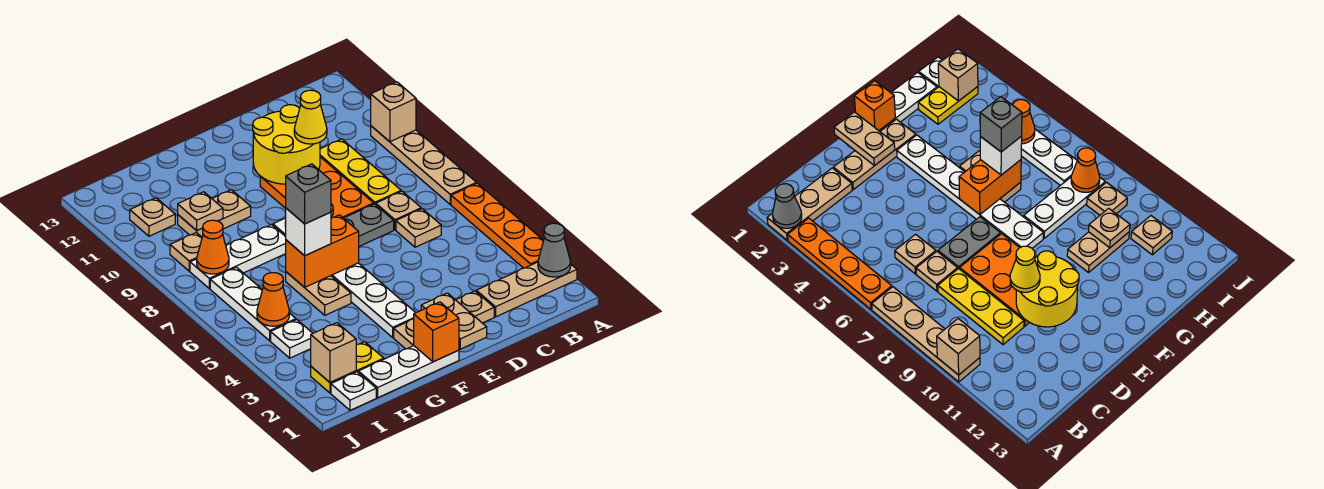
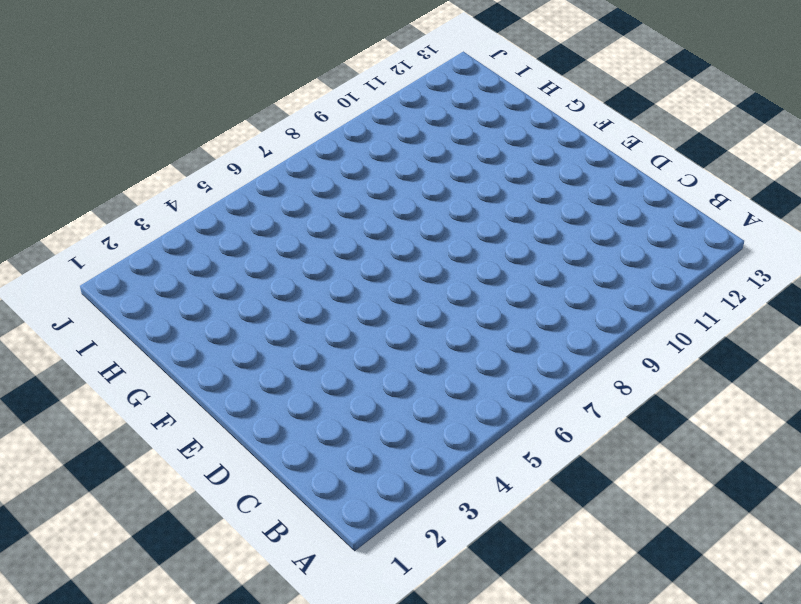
none -> tan plate A2:C2 level 1
none -> orange plate A3:A6 level 1
none -> tan plate A7:A10 level 1
none -> tan plate C6 level 1

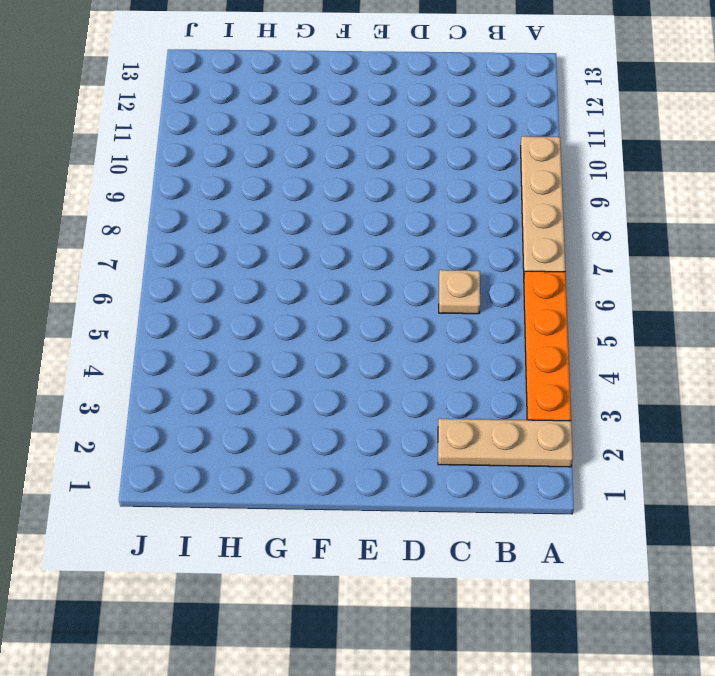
none -> tan plate C7 level 1
none -> yellow plate C8:C10 level 1
none -> tan plate D2:F2 level 1
none -> grey plate D7:E7 level 1

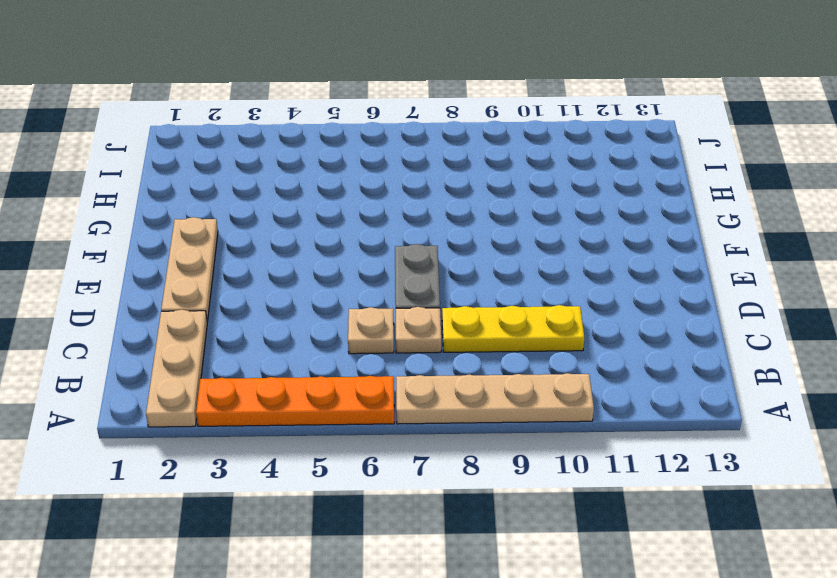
none -> orange plate D8:E10 level 1
none -> white plate F1:H1 level 1
none -> white plate F3:F8 level 1
none -> tan plate G5:G6 level 1

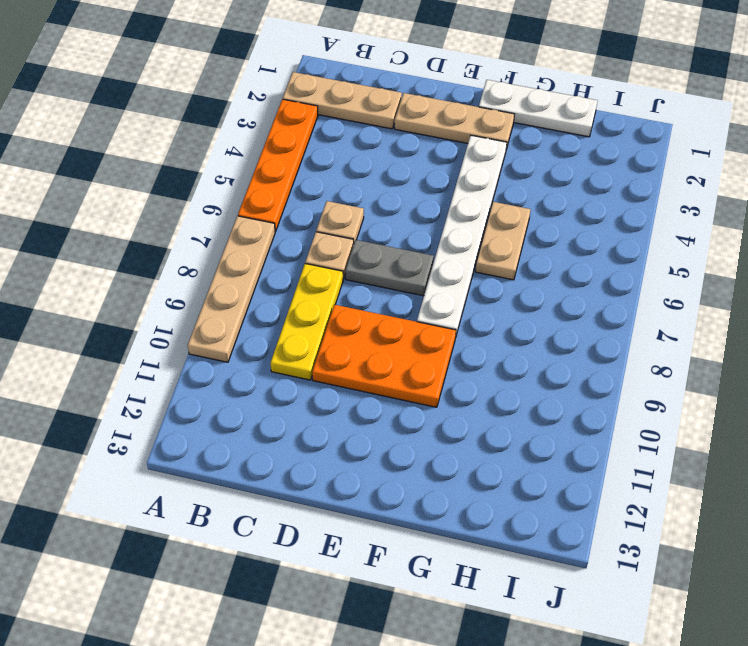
orange plate D9:F10 level 1 -> orange plate D8:E10 level 1
none -> white plate G8:I8 level 1
none -> tan plate G10:H10 level 1
none -> yellow plate H2:I2 level 1
none -> white plate I1 level 1

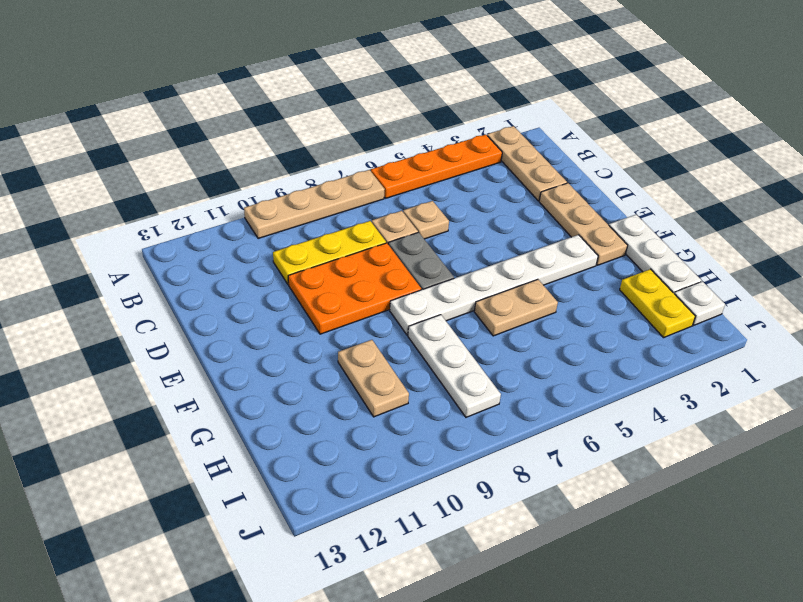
none -> white plate I4 level 1
none -> white plate I5:I7 level 1
none -> tan plate I9 level 1
none -> tan plate I11 level 1

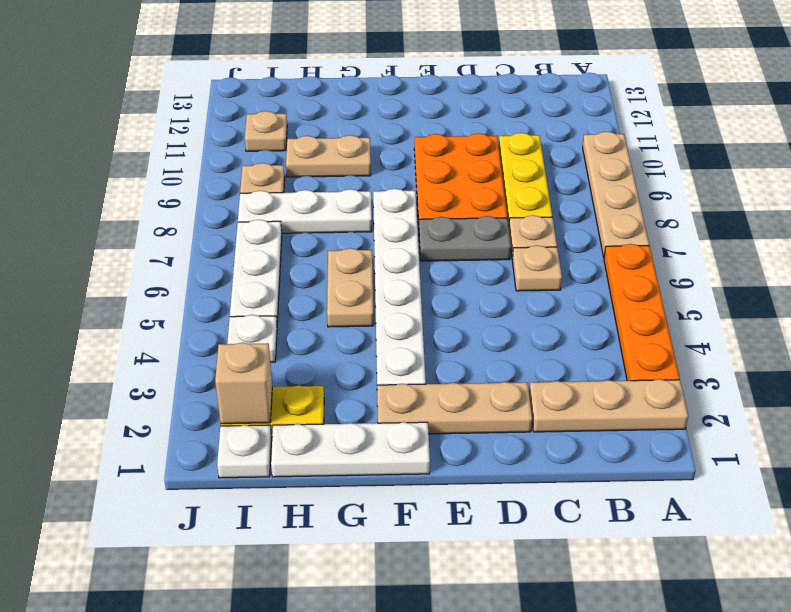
none -> grey cone A2 level 2
none -> tan brick A10 level 2
none -> yellow round brick D10:E11 level 2
none -> tan plate E1:E2 level 2

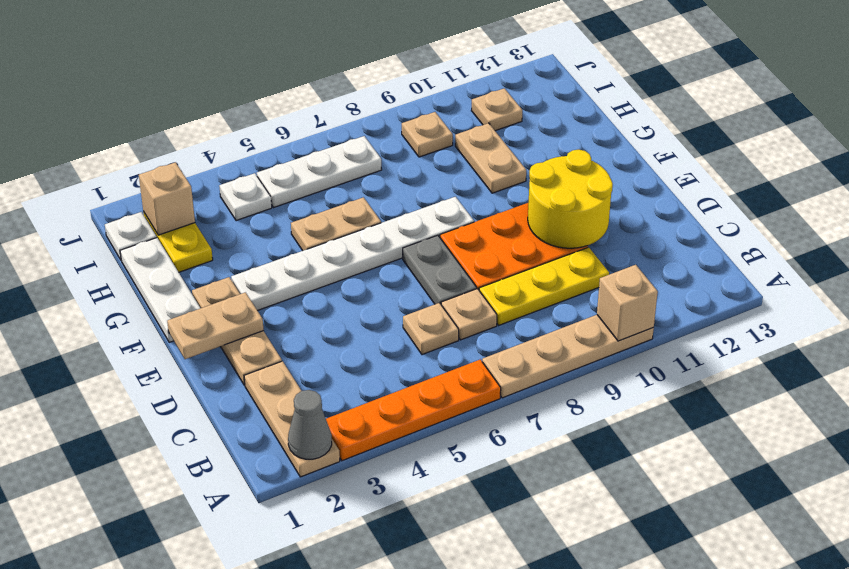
none -> white plate G8:I8 level 1
none -> orange brick F1 level 2
none -> orange brick F6:G6 level 2
none -> tan plate H10 level 2

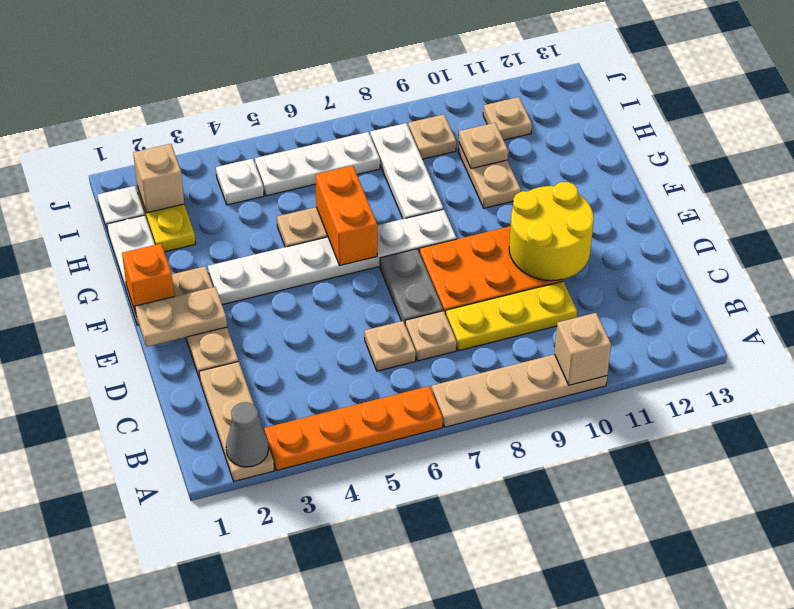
none -> orange cone I5 level 2
none -> orange cone I8 level 2
none -> yellow cone D10 level 3
none -> white brick G6 level 3

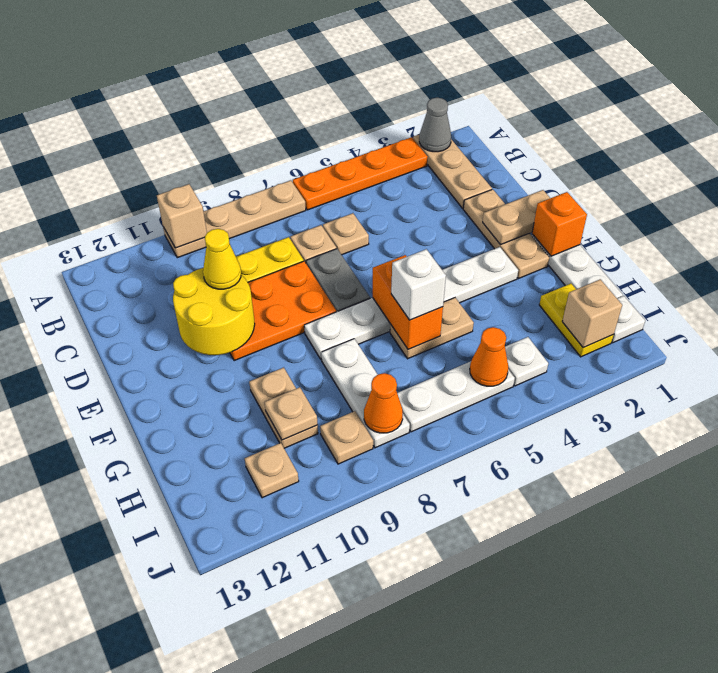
none -> grey brick G6 level 4

